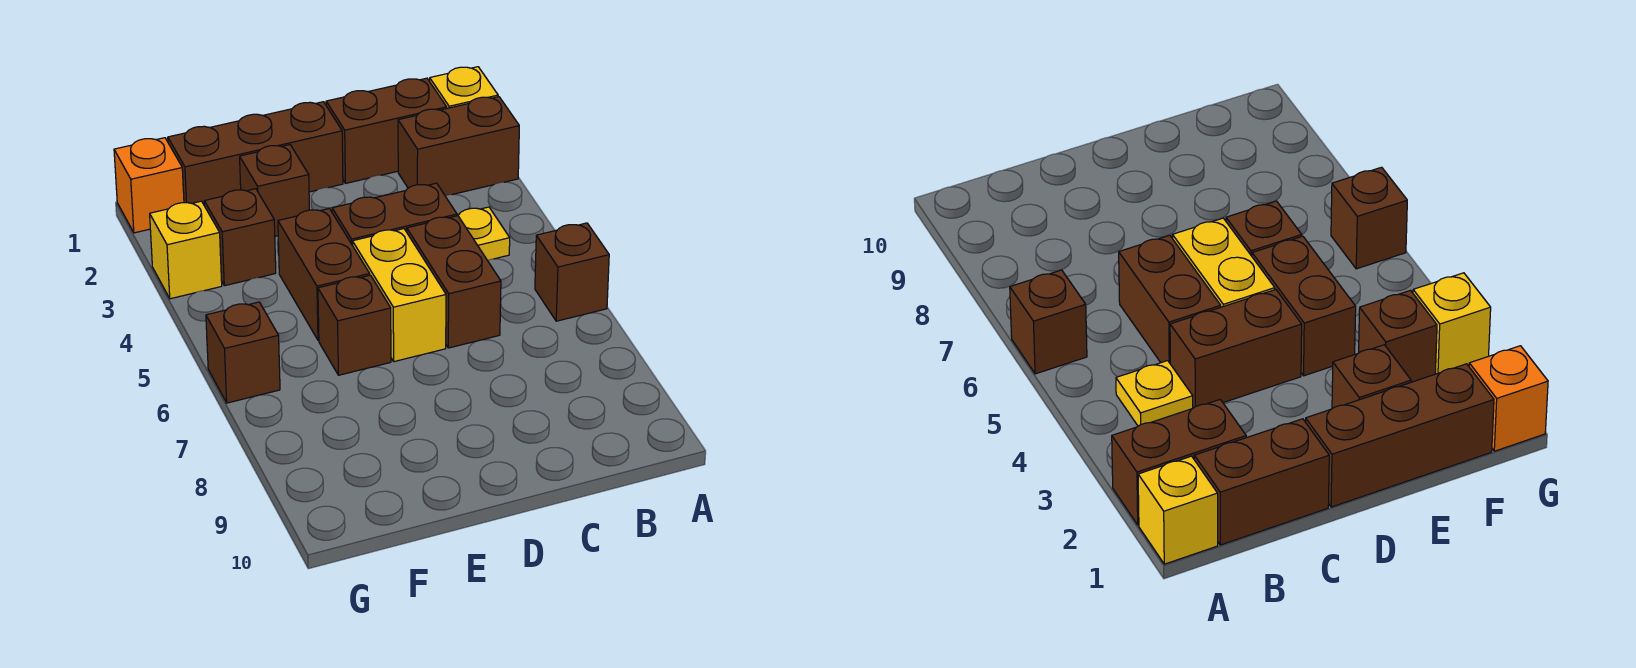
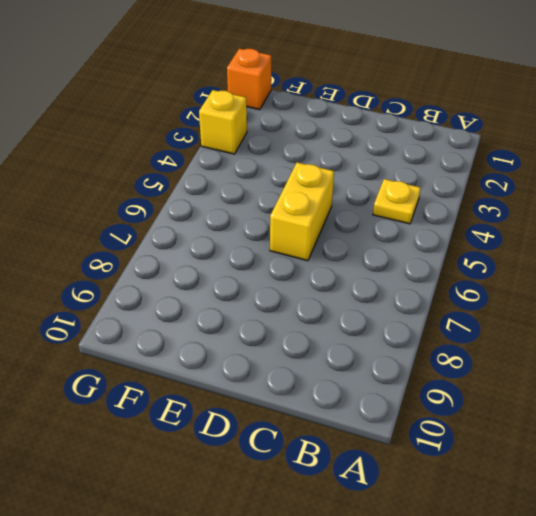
none -> yellow brick A1 level 1
none -> brown brick A2:B2 level 1
none -> brown brick A6 level 1

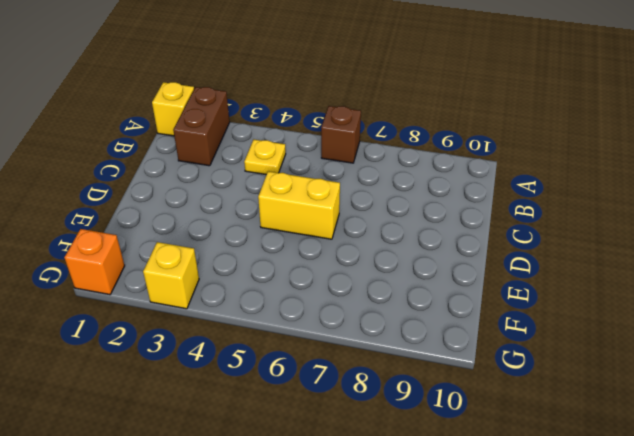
none -> brown brick B1:C1 level 1
none -> brown brick C4:D4 level 1
none -> brown brick C5:C6 level 1

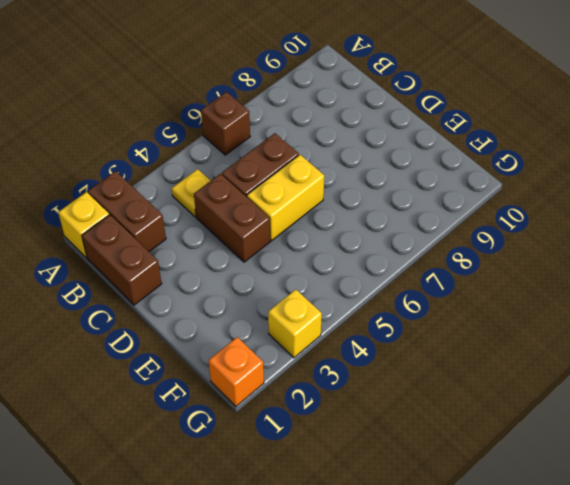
none -> brown brick D1:F1 level 1
none -> brown brick E2 level 1
none -> brown brick E4:E5 level 1

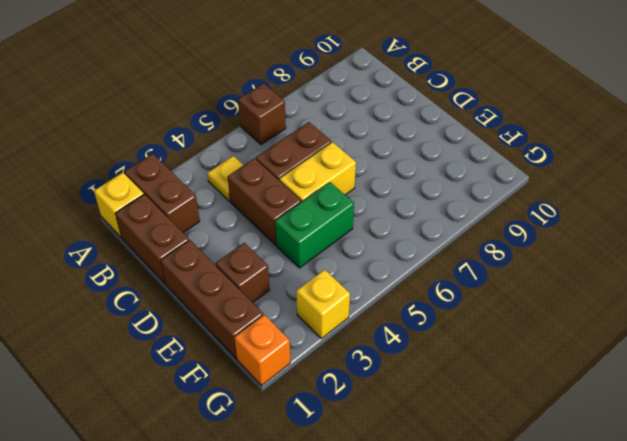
green brick E4:E5 level 1 -> brown brick E4:E5 level 1
none -> brown brick E6 level 1
none -> brown brick F3 level 1
none -> brown brick G6 level 1

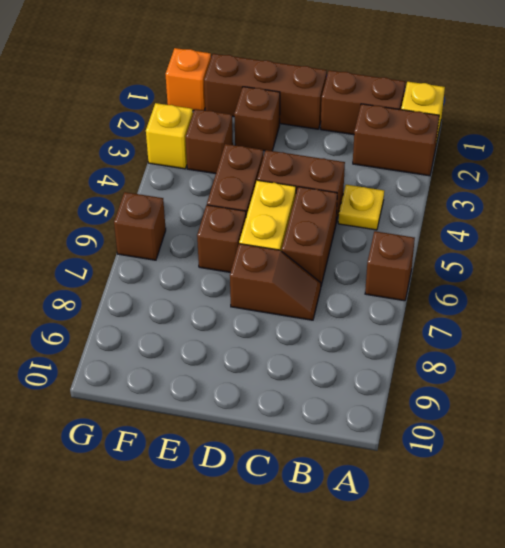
brown slope C7:D7 level 1 top D -> none

